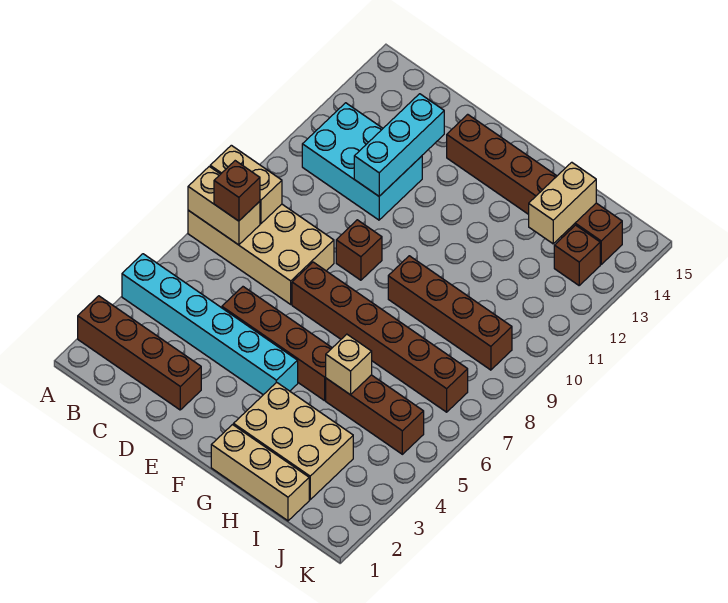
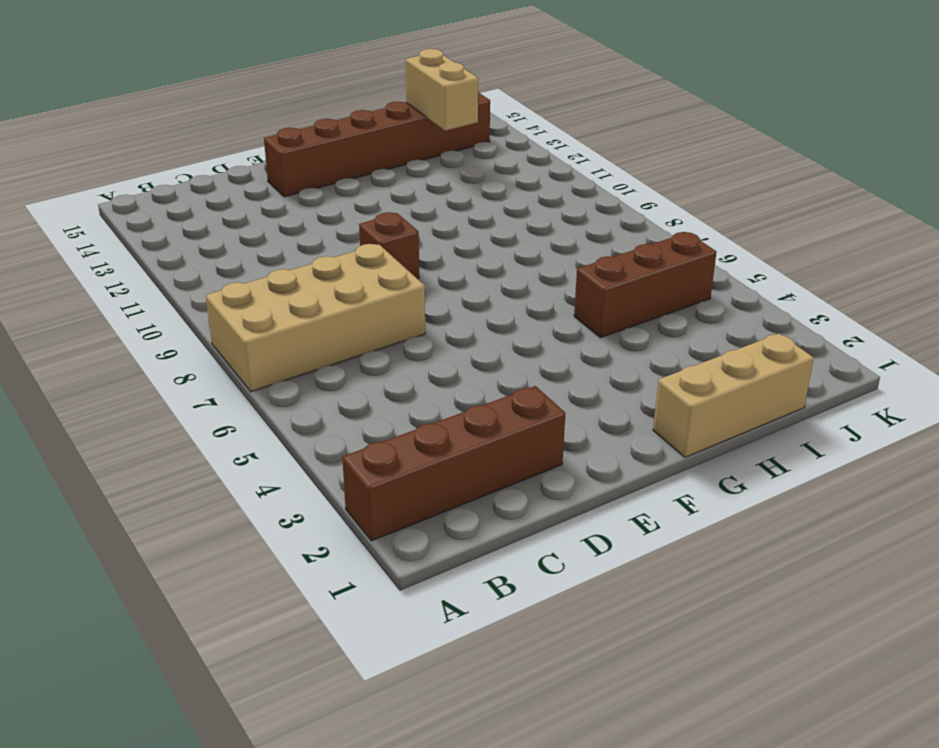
none -> cyan brick A4:F4 level 1
none -> cyan brick B11:D12 level 1
none -> brown brick D5:G5 level 1

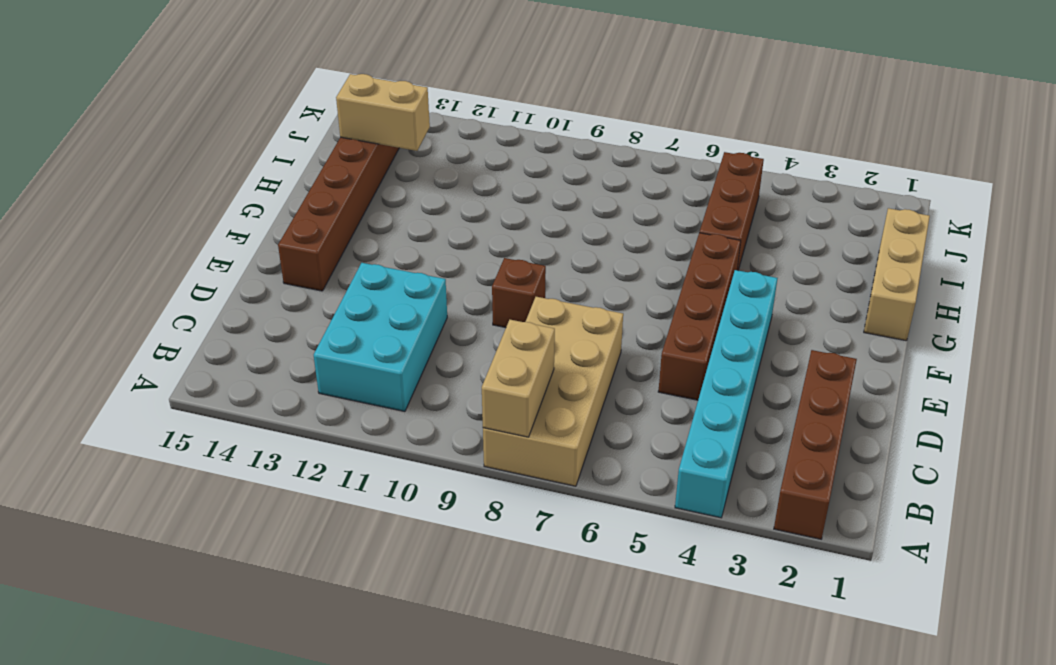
none -> brown brick E7:J7 level 1
none -> tan brick G2:I3 level 1
none -> brown brick G9:J9 level 1

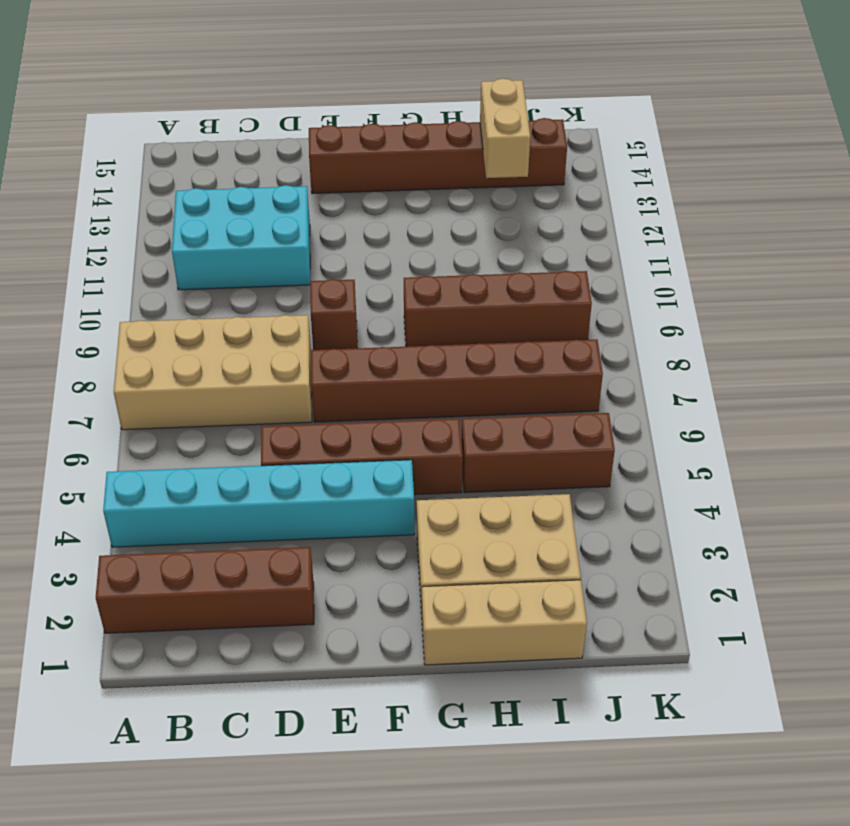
none -> brown brick J13 level 1
none -> tan brick A7:B7 level 2
none -> tan brick A8:B8 level 2

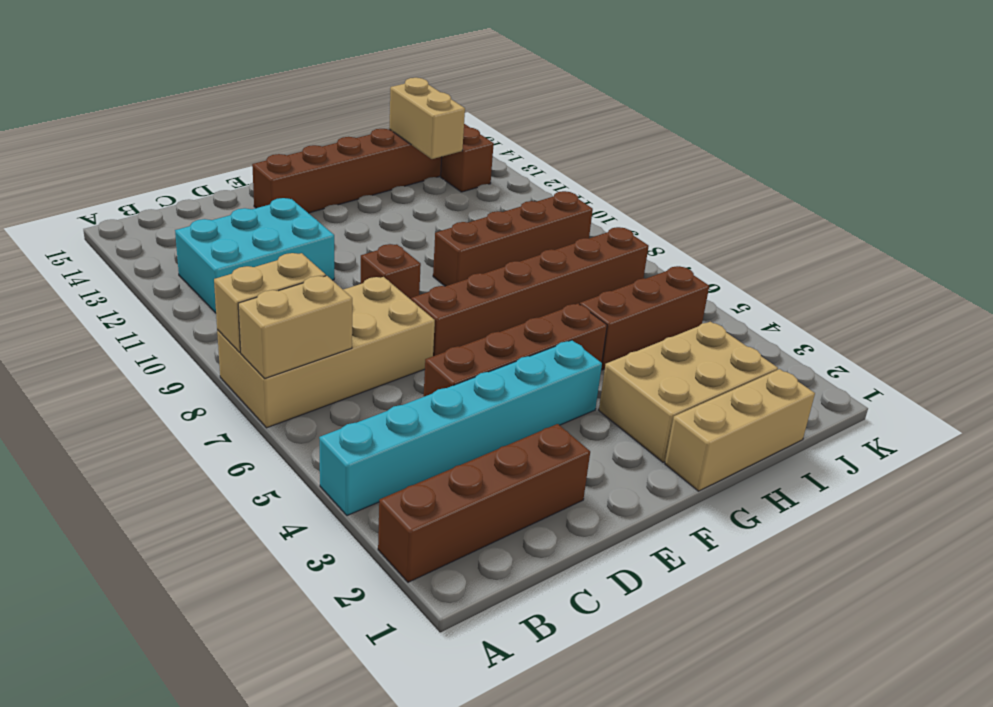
none -> cyan brick D11:D13 level 2
none -> tan brick H5 level 2
none -> brown brick B7 level 3

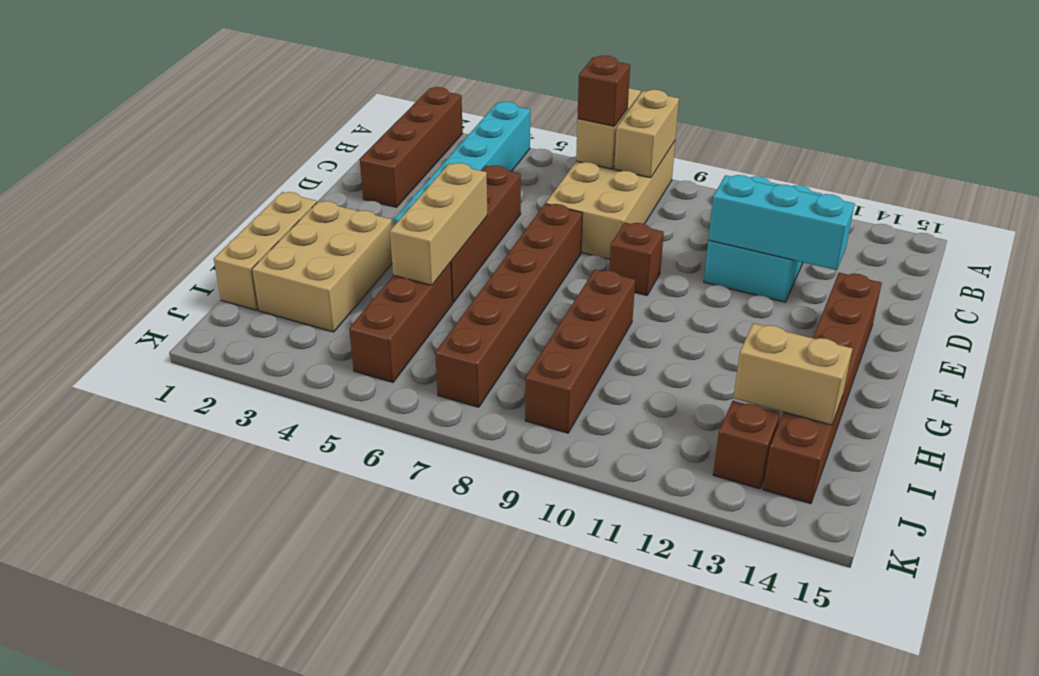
tan brick F5:H5 level 2 -> tan brick H5 level 2

